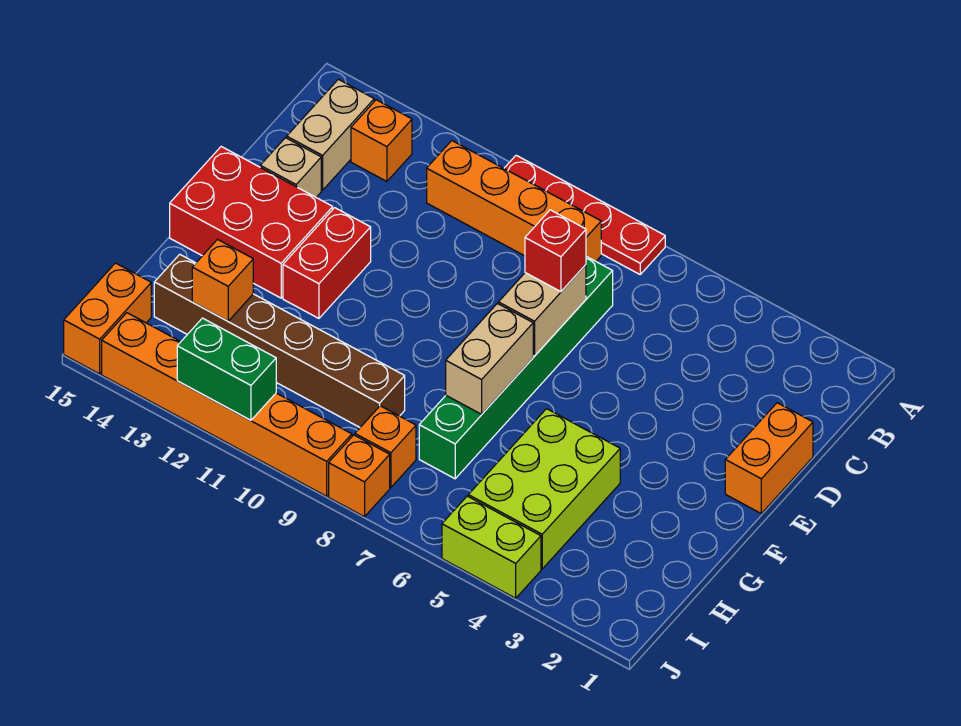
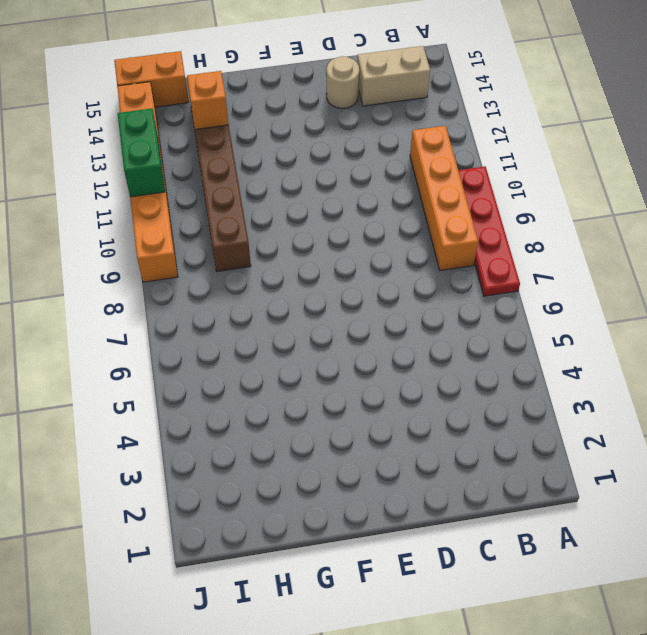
tan round brick D14 level 1 -> tan brick D14 level 1
none -> orange brick B13 level 1
none -> green brick C7:H7 level 1
none -> orange brick D1:E1 level 1

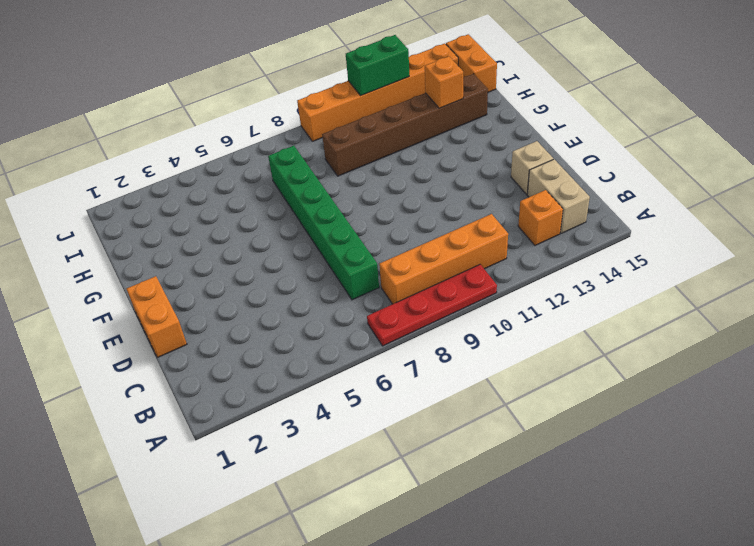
none -> red brick E12:F12 level 1
none -> red brick E13:F15 level 1
none -> lime brick G4:I5 level 1

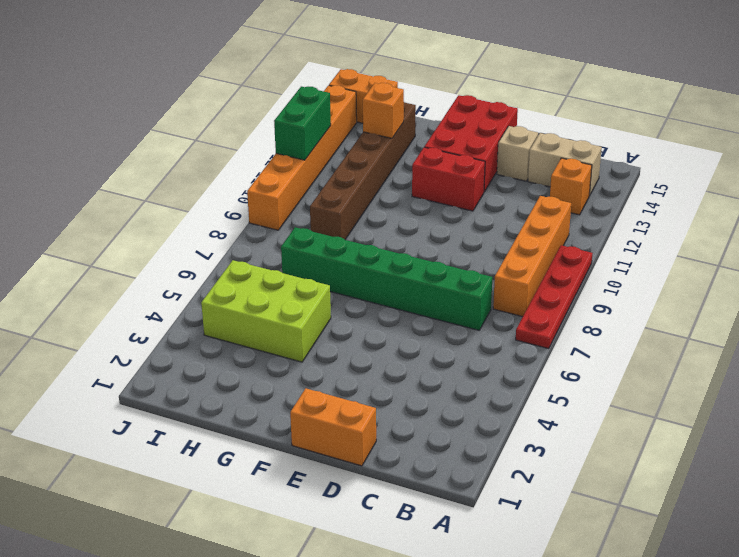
none -> orange brick I8 level 1
none -> lime brick J4:J5 level 1
none -> orange brick J8 level 1

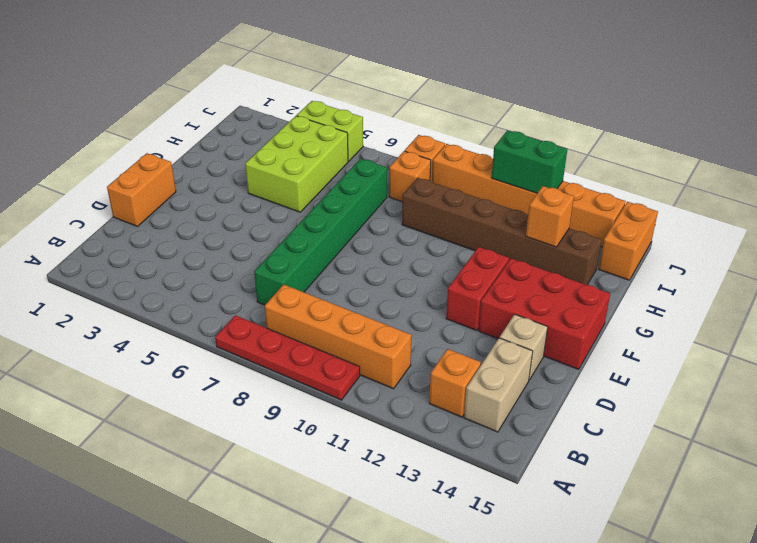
none -> tan brick D7:E7 level 2
none -> tan brick F7:G7 level 2
none -> red brick D7 level 3

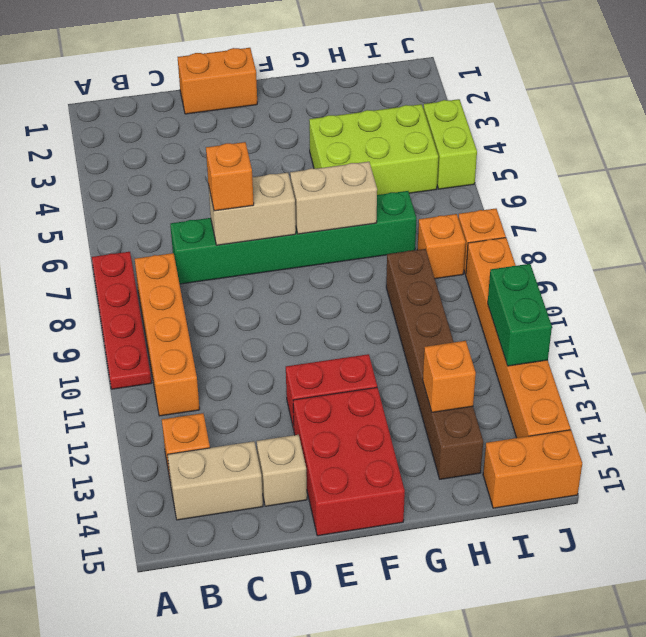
orange brick D7 level 3 -> red brick D7 level 3

